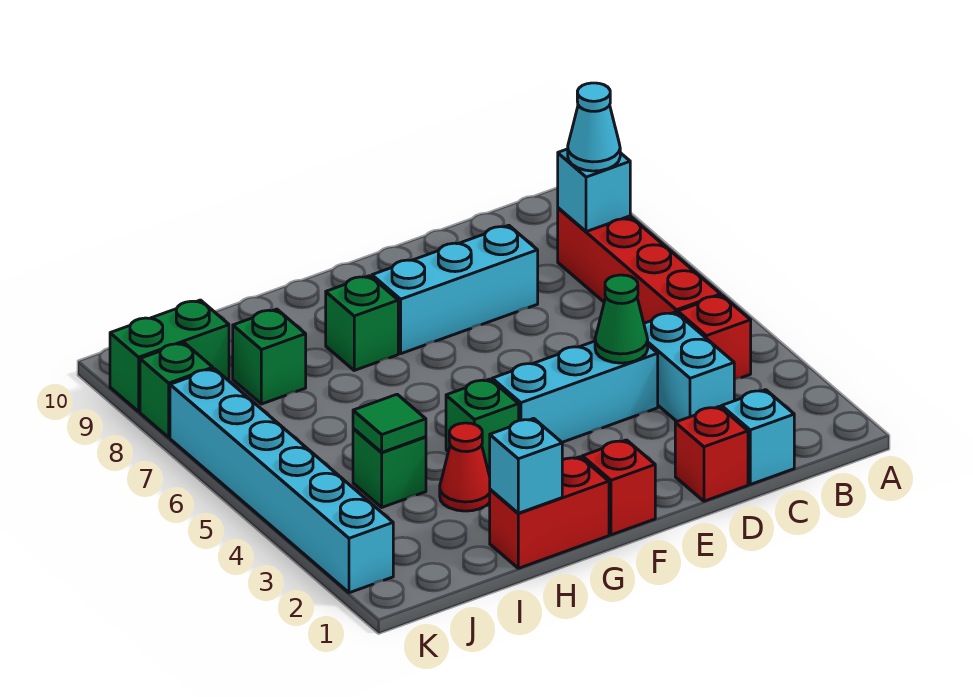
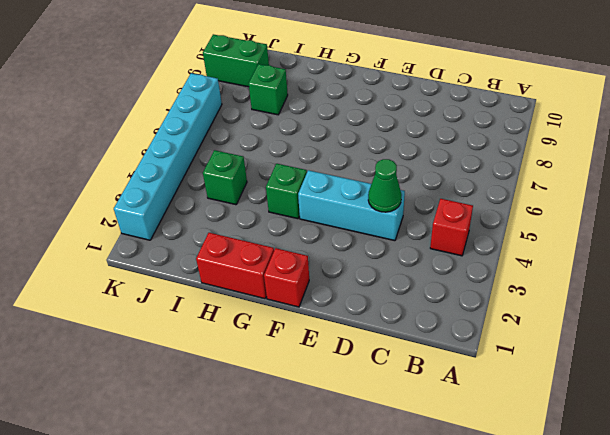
none -> red brick B5:B8 level 1
none -> cyan brick C1 level 1
none -> cyan brick C3:C4 level 1

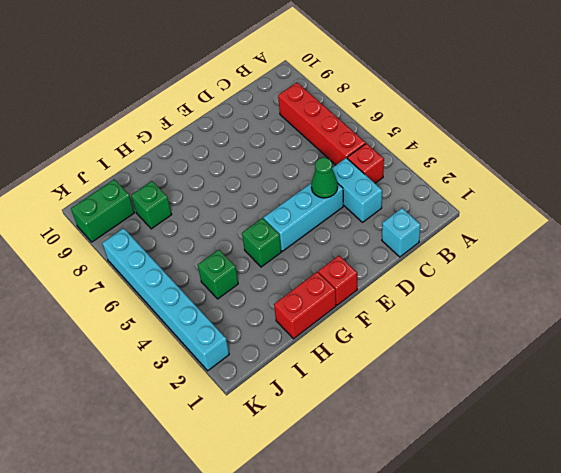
none -> red brick D1 level 1
none -> cyan brick D8:F8 level 1
none -> green brick G8 level 1

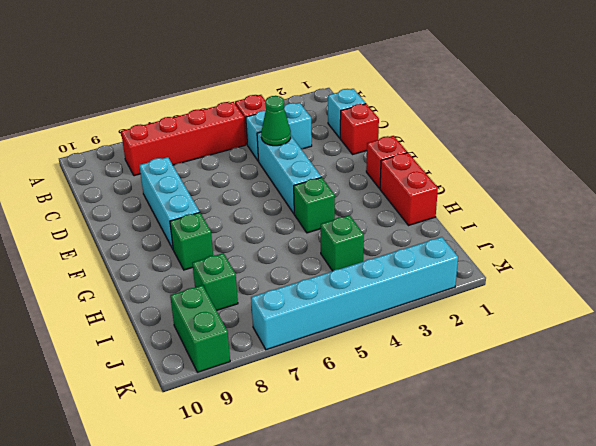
none -> red cone H3 level 1
none -> green brick K8 level 1
none -> cyan brick B8 level 2

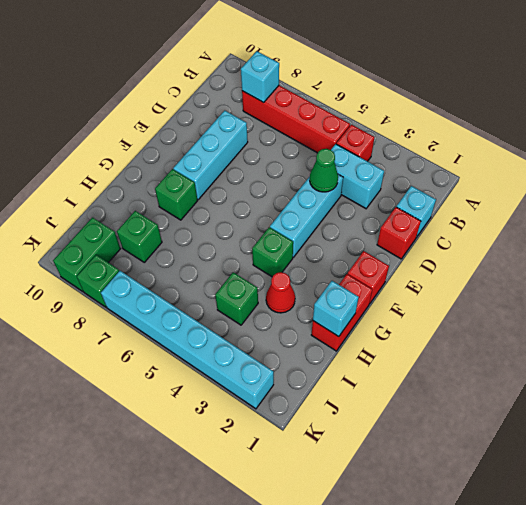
none -> green tile I4 level 2
none -> cyan cone B8 level 3

